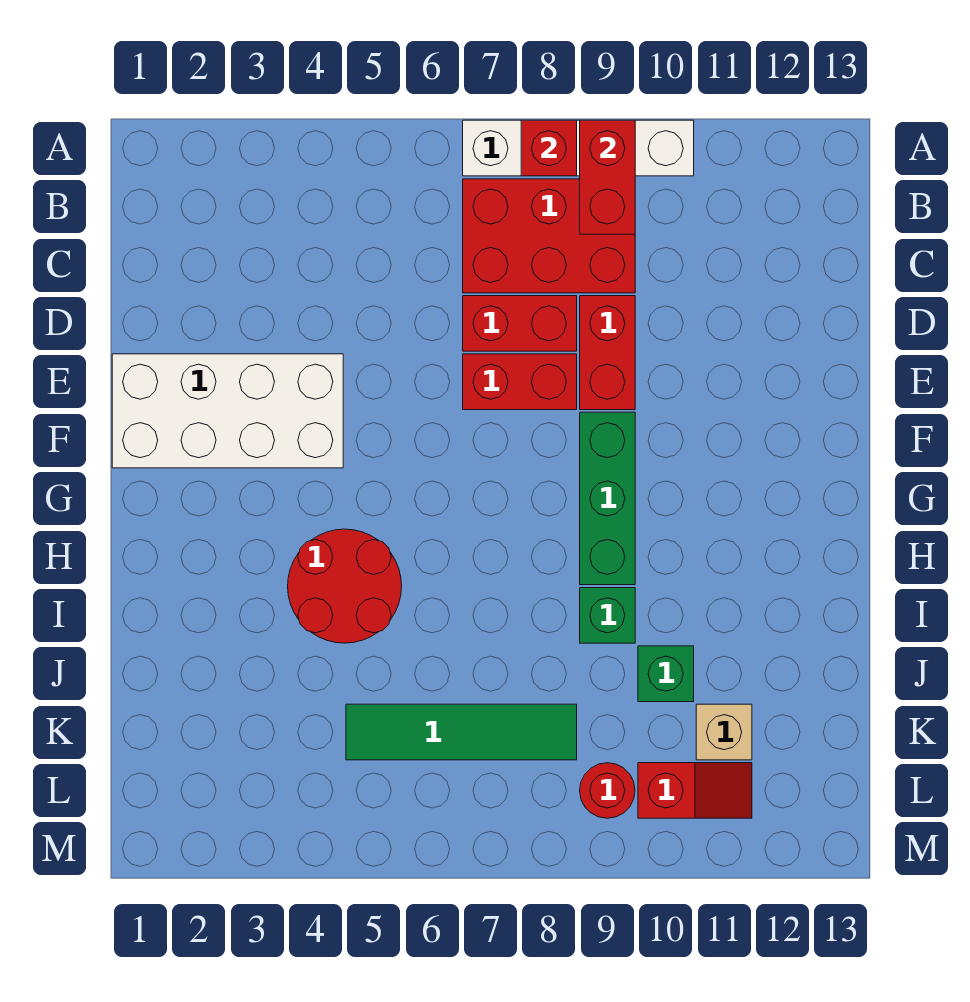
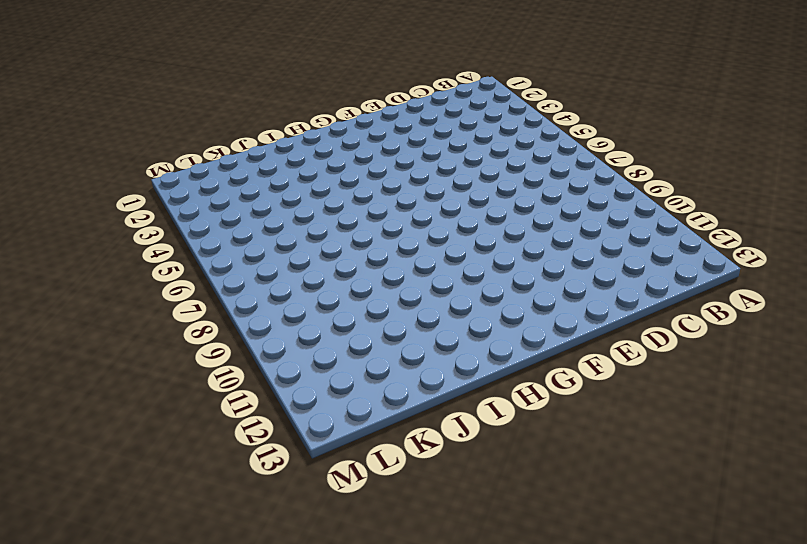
none -> white brick A7:A10 level 1
none -> red brick B7:C9 level 1
none -> red brick D7:D8 level 1

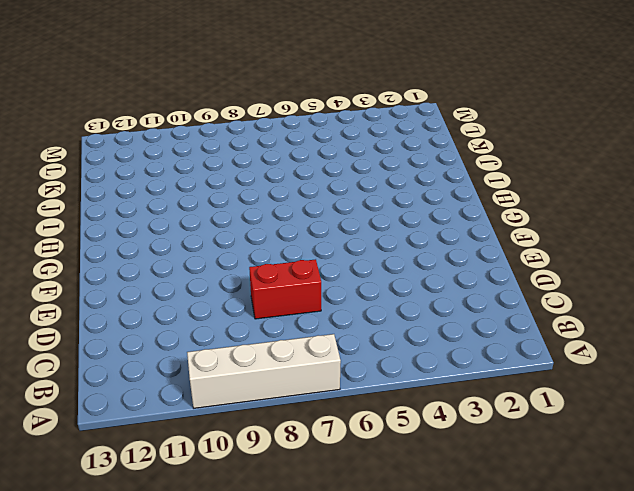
none -> red brick B7:C9 level 1
none -> red brick D9:E9 level 1
none -> white brick E1:F4 level 1

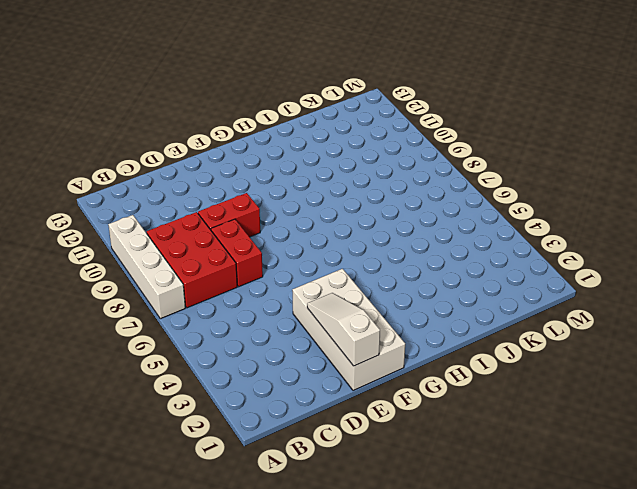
white slope E1:E3 level 2 top 1 -> none
none -> red brick E7:E8 level 1
none -> green brick F9:H9 level 1
none -> red round brick H4:I5 level 1

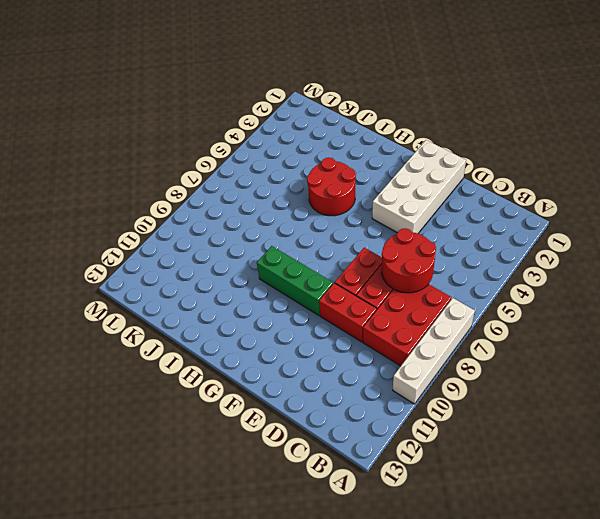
red round brick C6:D7 level 2 -> none
none -> green brick I9 level 1
none -> green brick J10 level 1
none -> green tile K5:K8 level 1

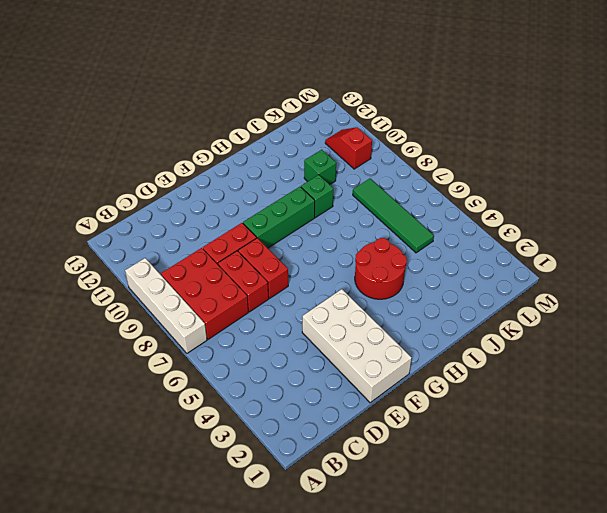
none -> tan brick K11 level 1
none -> red round brick L9 level 1
none -> red brick A8 level 2

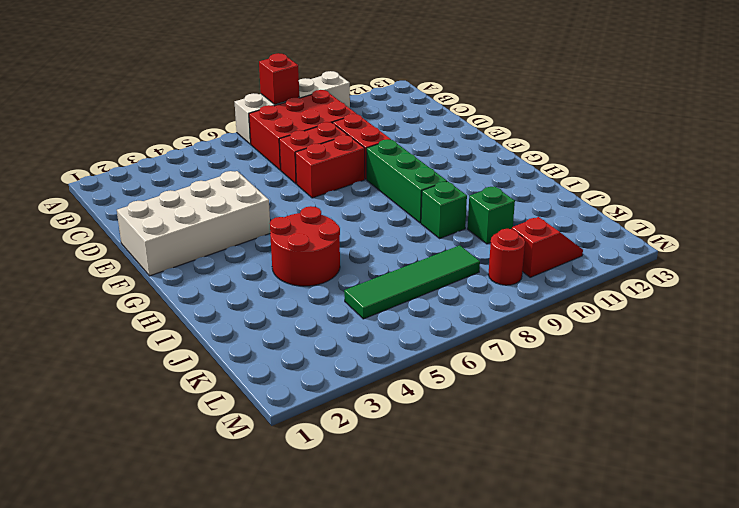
none -> tan brick K11 level 1
none -> red brick A9:B9 level 2

